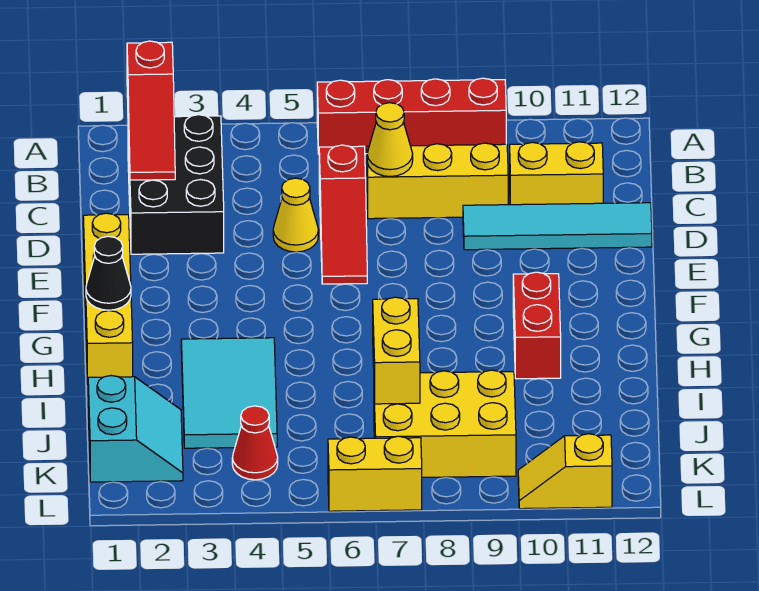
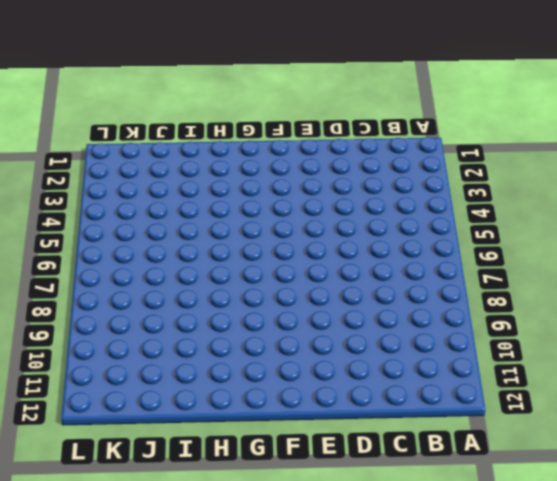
none -> red brick A6:A9 level 1
none -> black brick B2:D3 level 1
none -> red slope C6:E6 level 1 top C

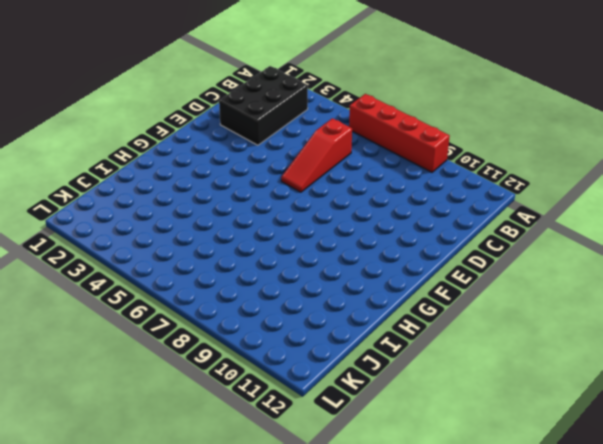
none -> yellow brick C7:C9 level 1
none -> yellow brick C10:C11 level 1
none -> yellow cone D5 level 1

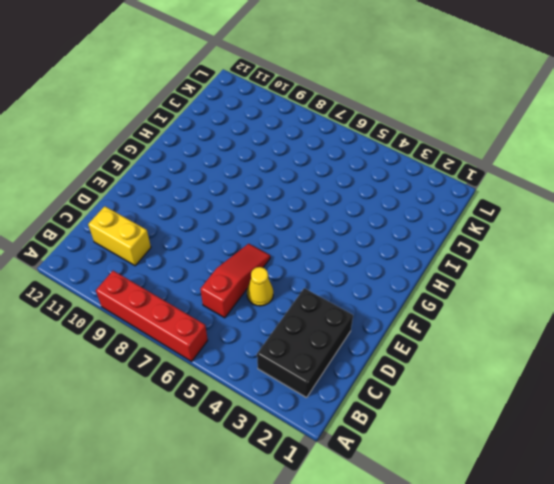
none -> yellow brick C7:C9 level 1
none -> cyan tile D9:D12 level 1
none -> yellow brick E1:H1 level 1

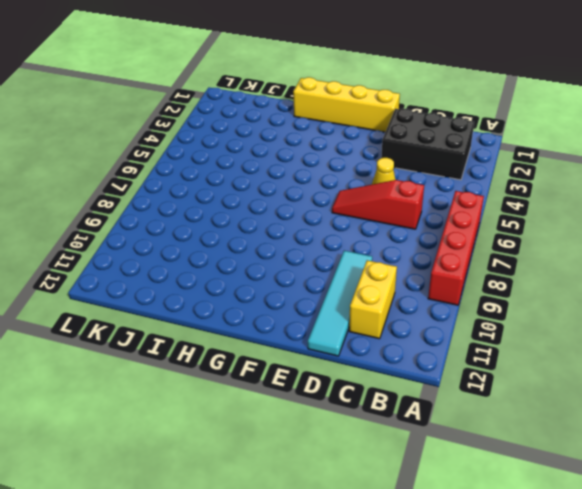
none -> yellow brick C7:C9 level 1
none -> red brick G10:H10 level 1
none -> cyan tile H3:J4 level 1

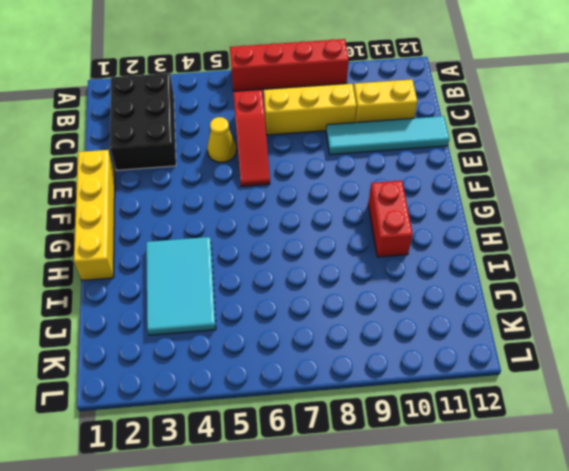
none -> cyan slope J1:K2 level 1 top 1
none -> yellow brick J7:K9 level 1
none -> red cone K4 level 1

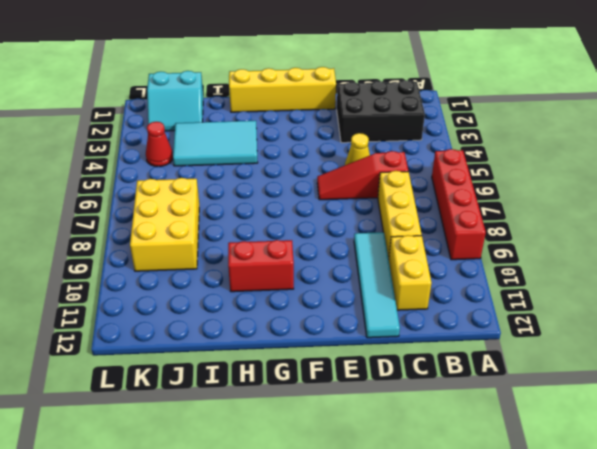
none -> yellow brick L6:L7 level 1
none -> yellow slope L10:L11 level 1 top 11
none -> red slope A2:C2 level 2 top A

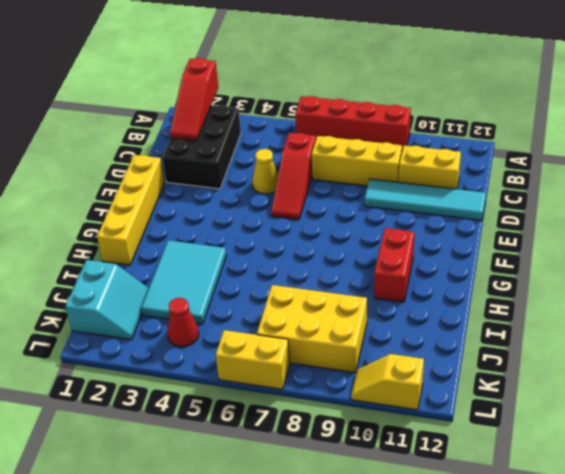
none -> yellow cone C7 level 2
none -> black cone G1 level 2
none -> yellow brick I7:J7 level 2

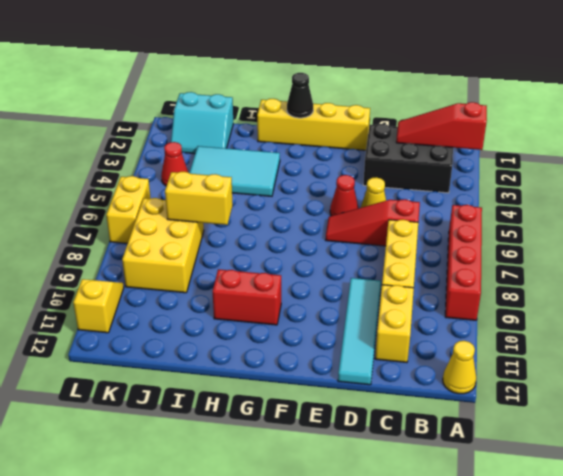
yellow cone A12 level 1 -> yellow cone C7 level 2
red cone E5 level 1 -> none

